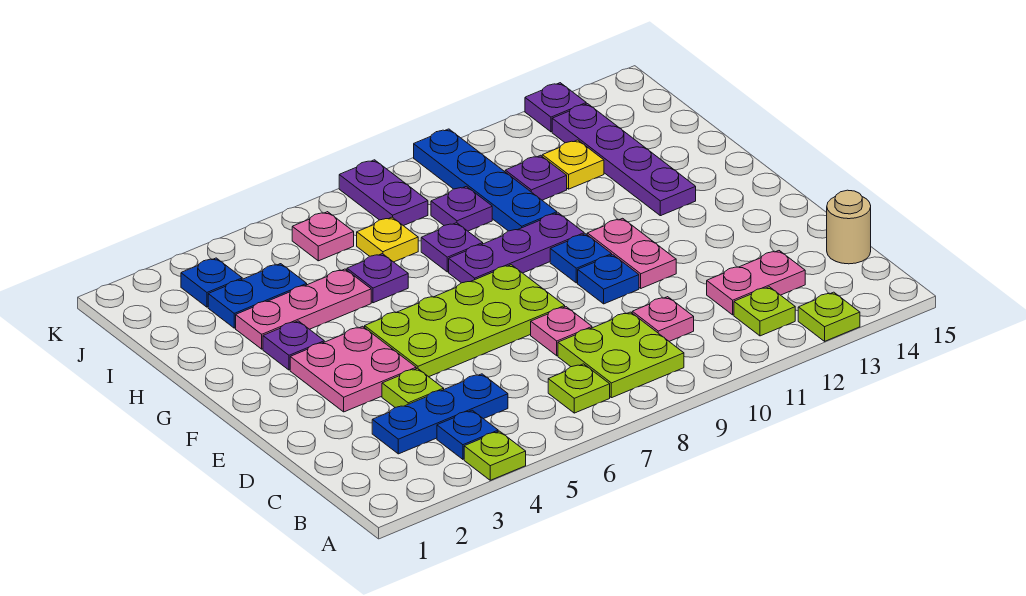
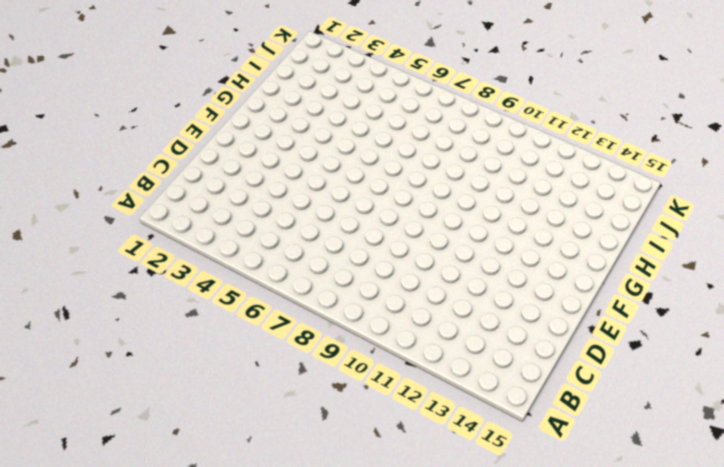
none -> lime plate A4 level 1
none -> lime plate A13 level 1
none -> blue plate B4 level 1
none -> lime plate B7 level 1

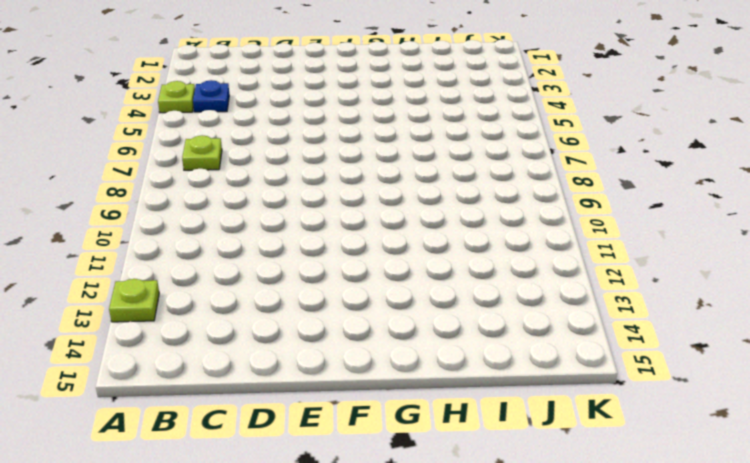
none -> lime plate B8:C9 level 1
none -> lime plate B12 level 1
none -> blue plate C3:C5 level 1
none -> pink plate C10 level 1

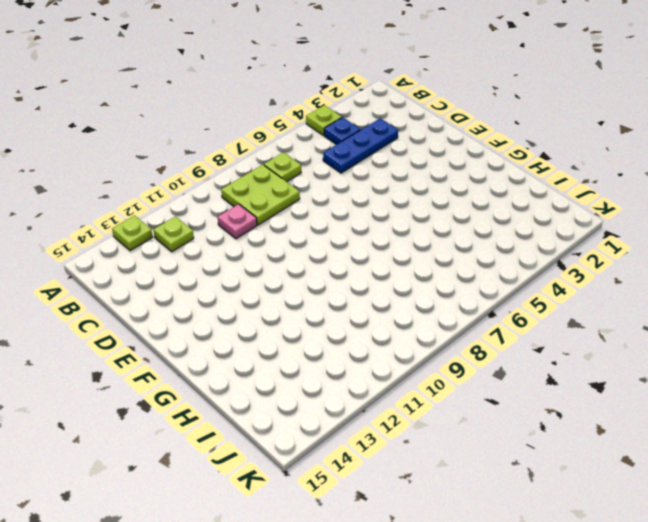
none -> pink plate C12:C13 level 1
none -> tan round brick C15 level 1
none -> lime plate D4 level 1
none -> pink plate D8 level 1

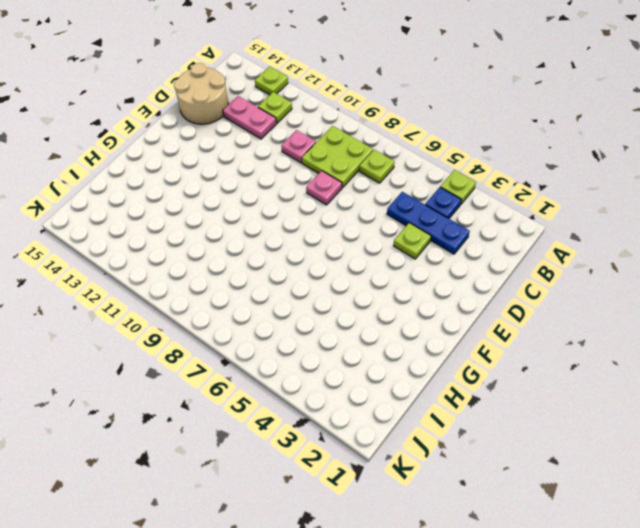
tan round brick C14:D15 level 1 -> tan round brick C15 level 1
none -> pink plate E3:F4 level 1
none -> lime plate E5:F8 level 1
none -> blue plate E10 level 1
none -> pink plate E11:F11 level 1

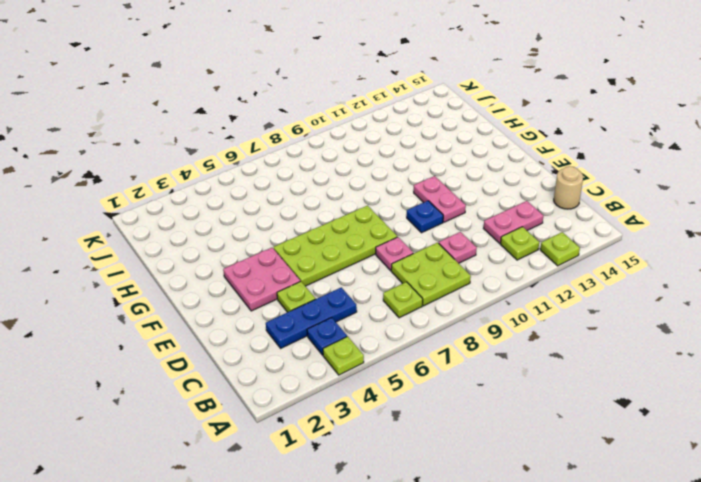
none -> blue plate F10 level 1
none -> purple plate G3 level 1
none -> purple plate G8:G10 level 1
none -> purple plate G13:J13 level 1

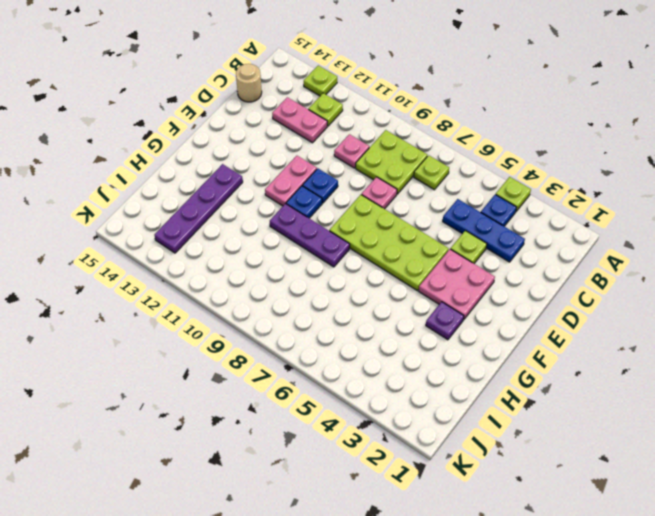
none -> pink plate H3:H5 level 1
none -> purple plate H6 level 1
none -> purple plate H8 level 1
none -> blue plate H10:K10 level 1

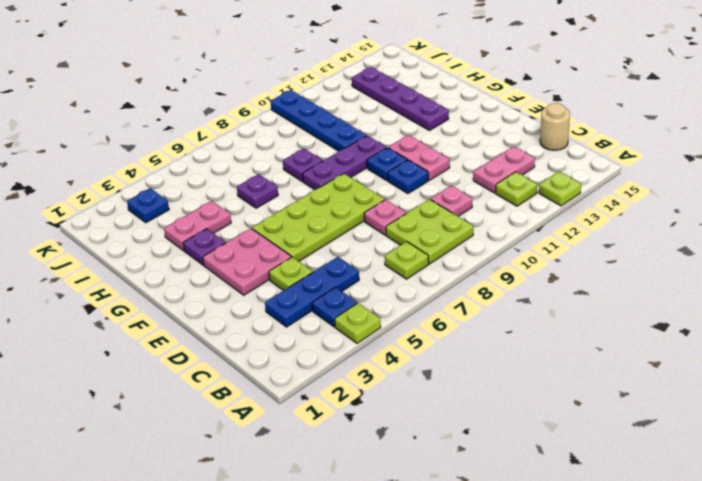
pink plate H3:H4 level 1 -> pink plate H3:H5 level 1
none -> blue plate I3:I4 level 1
none -> yellow plate I7 level 1
none -> purple plate I9 level 1
none -> purple plate I11 level 1

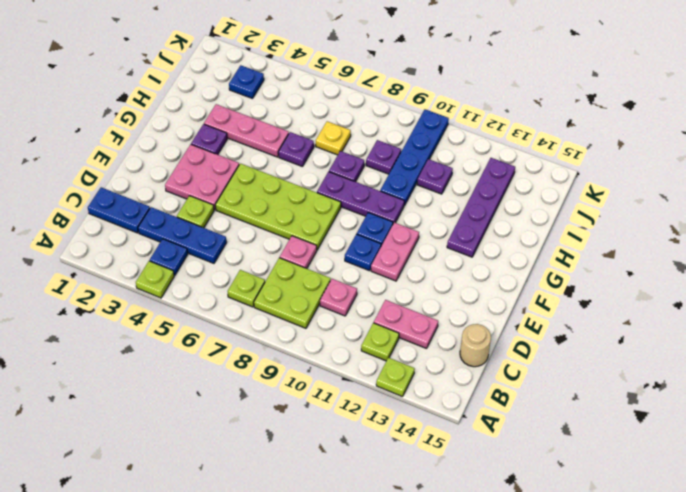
blue plate C1:C2 level 1 -> blue plate I3:I4 level 1
none -> yellow plate I12 level 1
none -> pink plate J6 level 1
none -> purple plate J8:K8 level 1
none -> purple plate K13 level 1

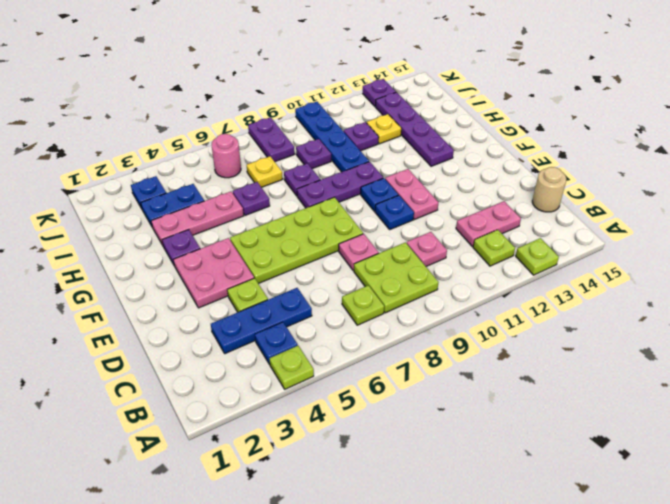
pink round brick J6 level 1 -> pink plate J6 level 1

